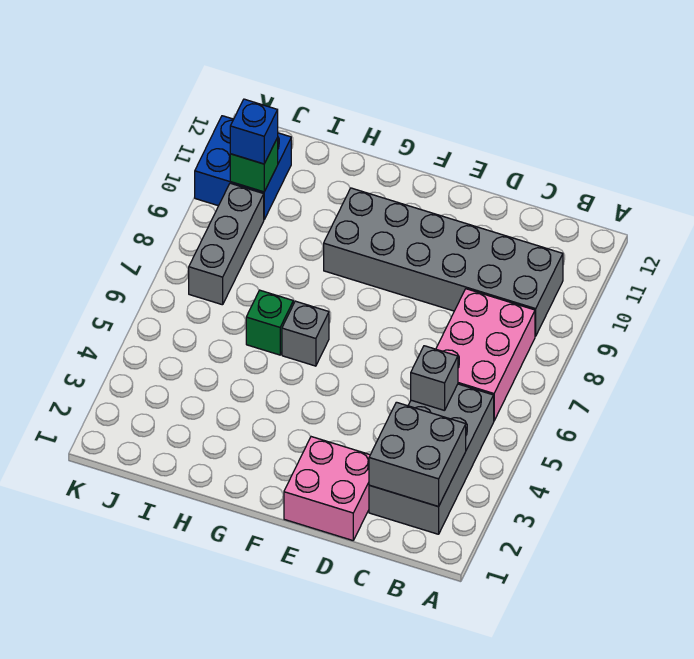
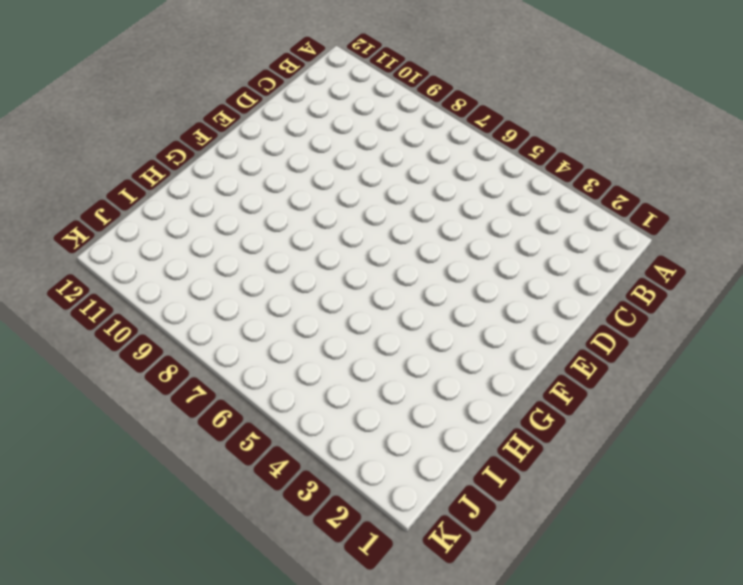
none -> grey brick B2:C5 level 1
none -> pink brick B6:C8 level 1
none -> grey brick B9:G10 level 1

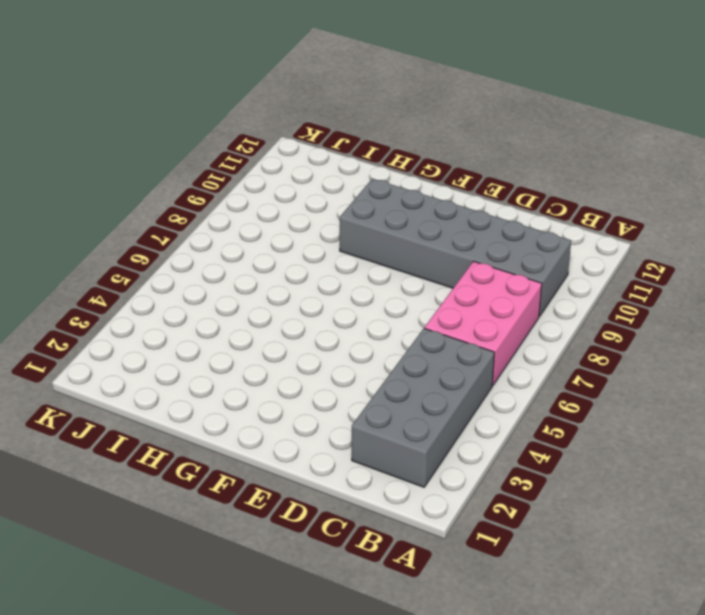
none -> pink brick D1:E2 level 1
none -> grey brick G6 level 1
none -> green brick H6 level 1

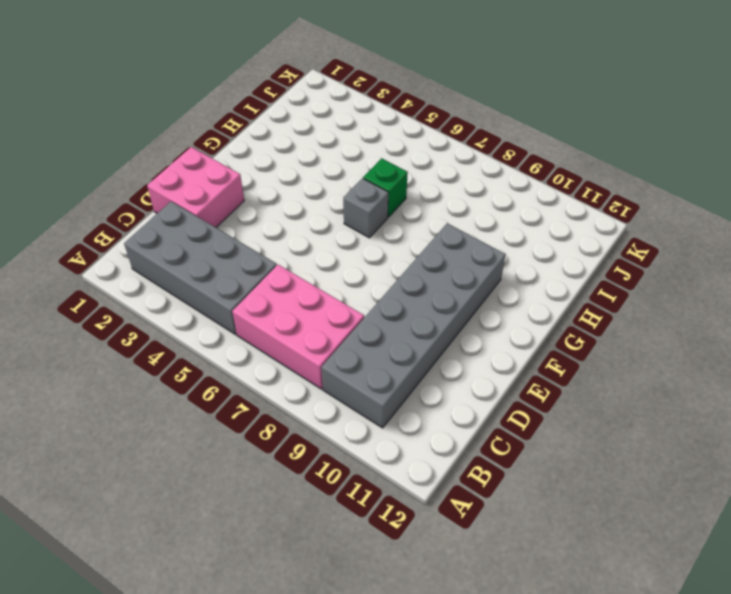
none -> grey brick J7:J9 level 1
none -> blue brick J10:K11 level 1
none -> grey brick B2:C3 level 2

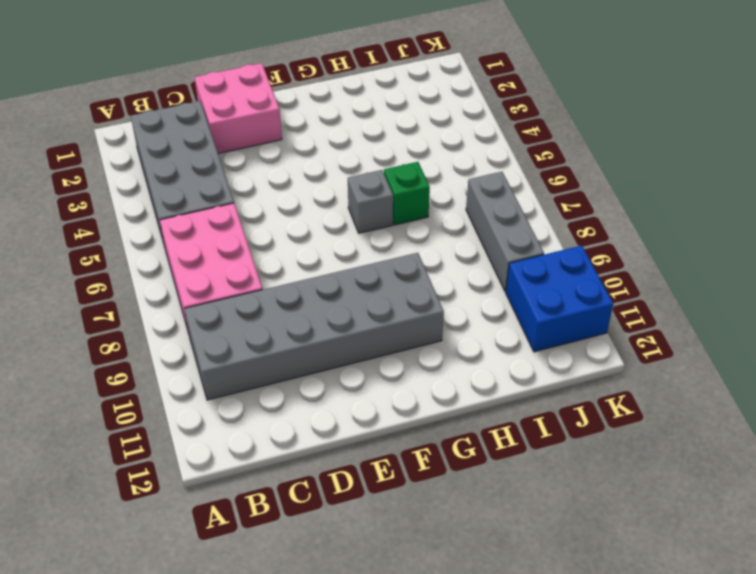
none -> grey brick B2:C3 level 2
none -> grey brick C5 level 2
none -> green brick J10 level 2

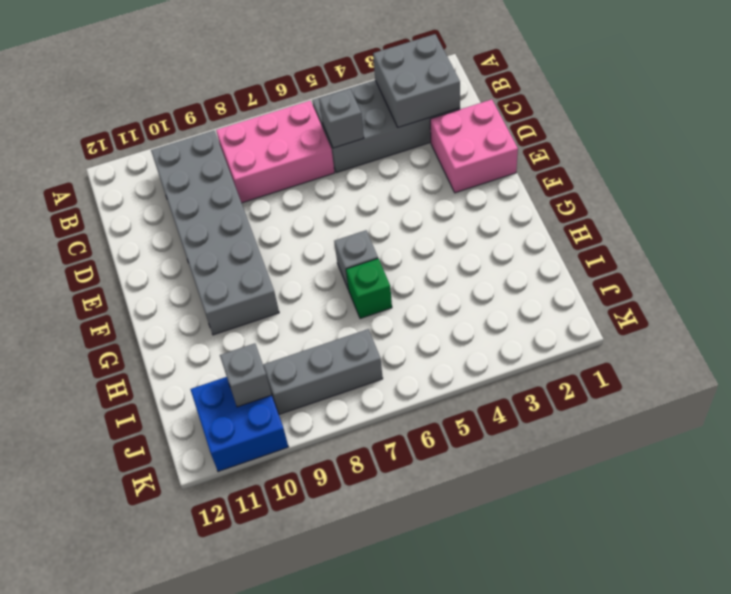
grey brick J10 level 2 -> green brick J10 level 2
none -> blue brick J10 level 3

